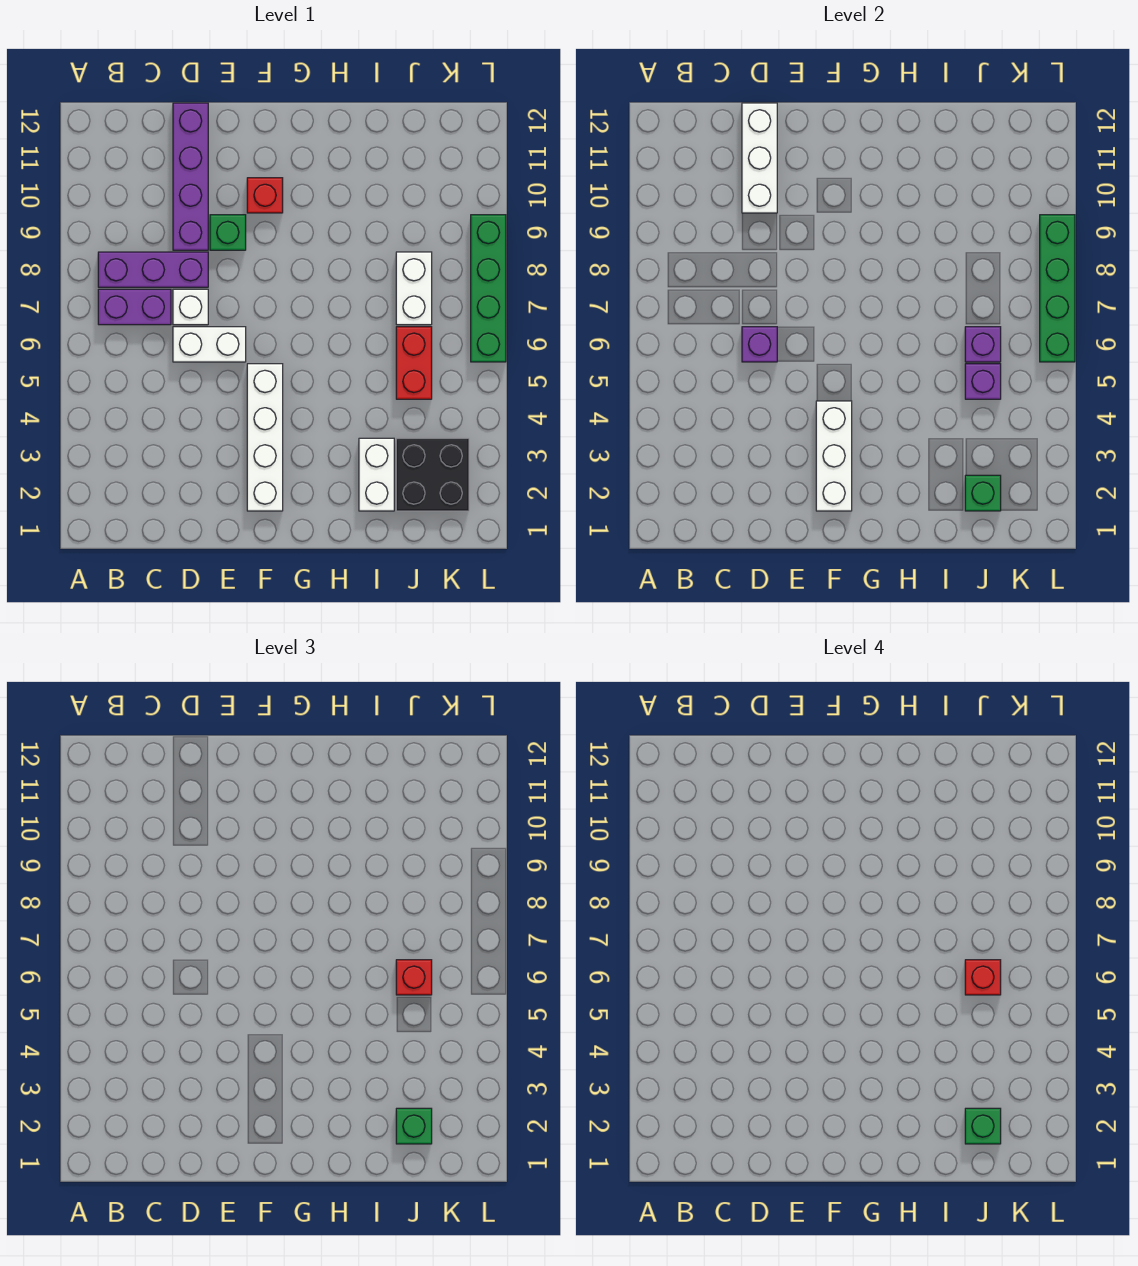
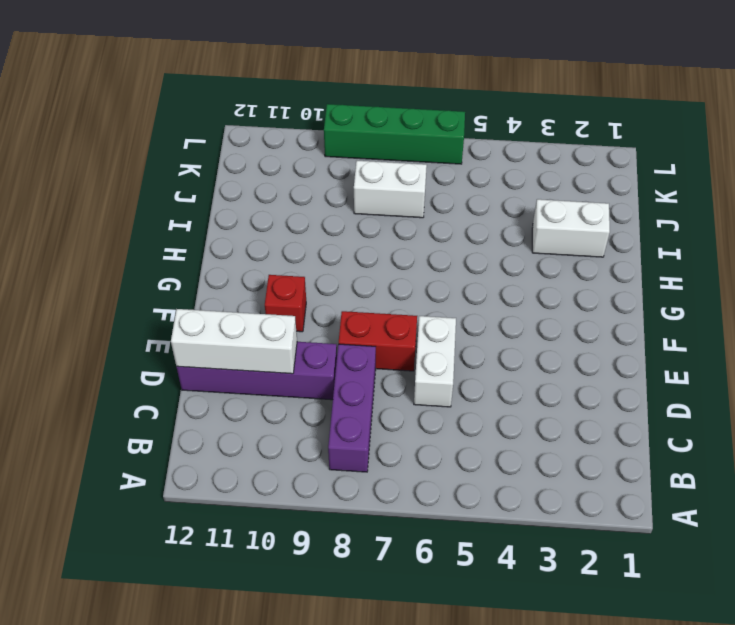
red brick E7:E8 level 1 -> red brick J5:J6 level 1
none -> purple brick B7:C7 level 1
none -> white brick D7 level 1
none -> green brick E9 level 1

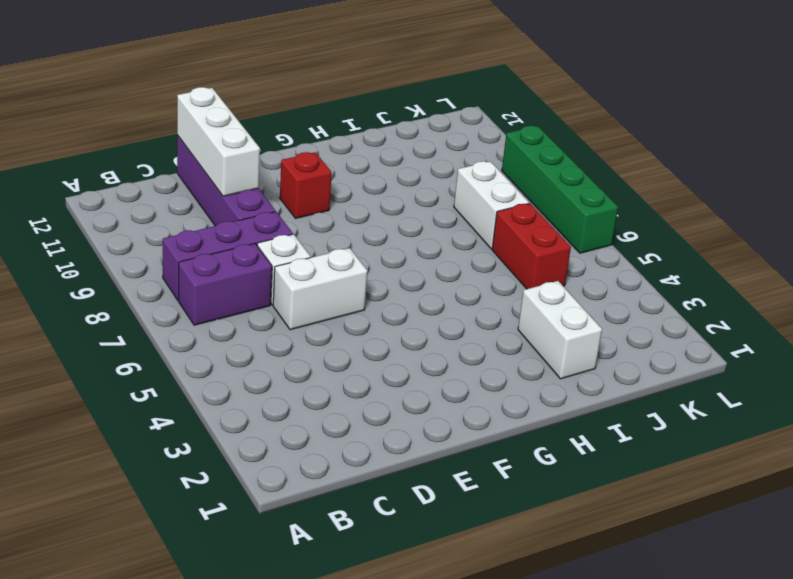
none -> green brick E9 level 1
none -> white brick F2:F5 level 1
none -> black brick J2:K3 level 1

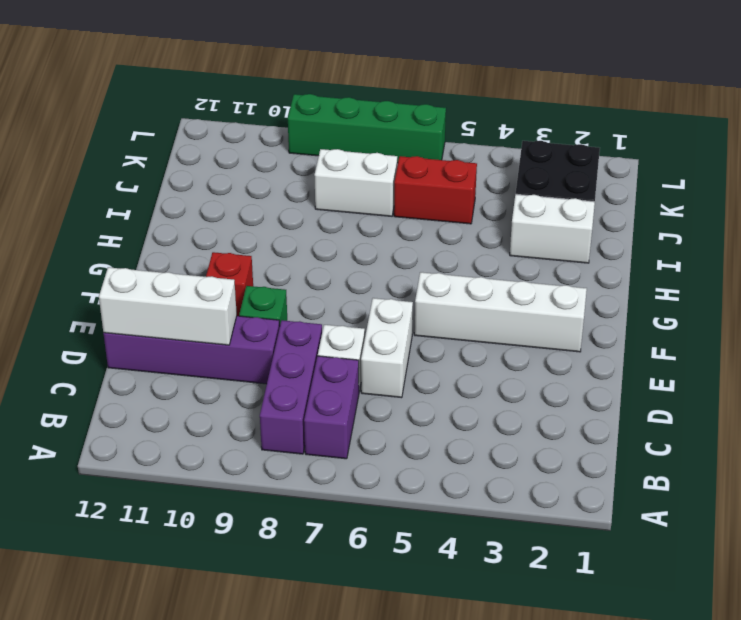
none -> purple brick D6 level 2
none -> white brick F2:F4 level 2
none -> green brick J2 level 2

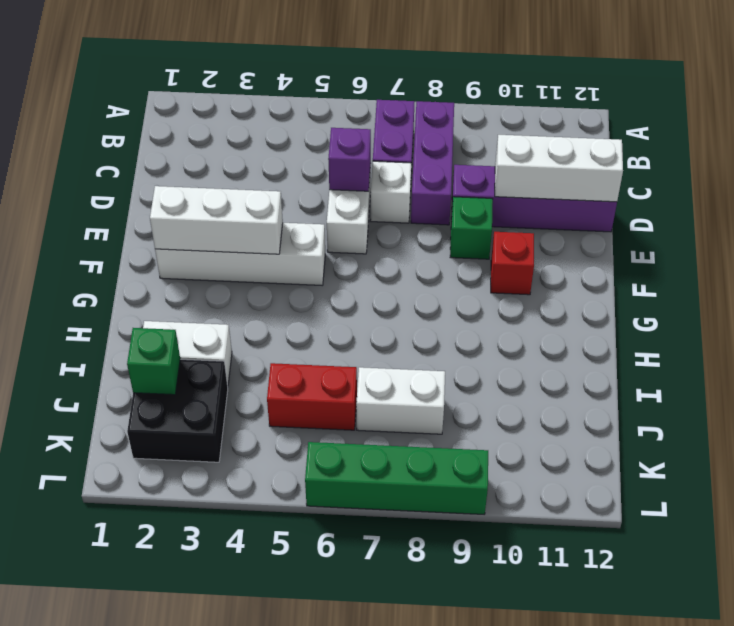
none -> purple brick J5 level 2
none -> purple brick J6 level 2
none -> green brick L6:L9 level 2

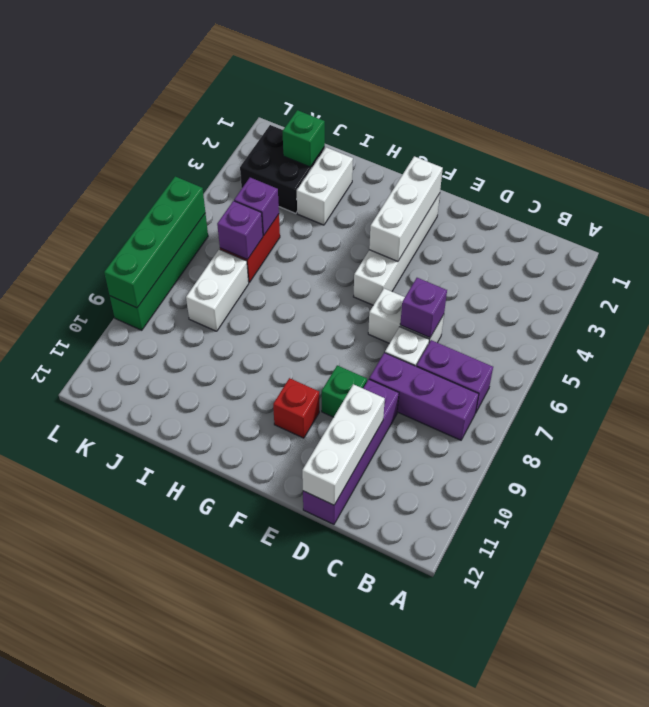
none -> green brick J2 level 3
none -> red brick J6 level 3
none -> green brick J2 level 4

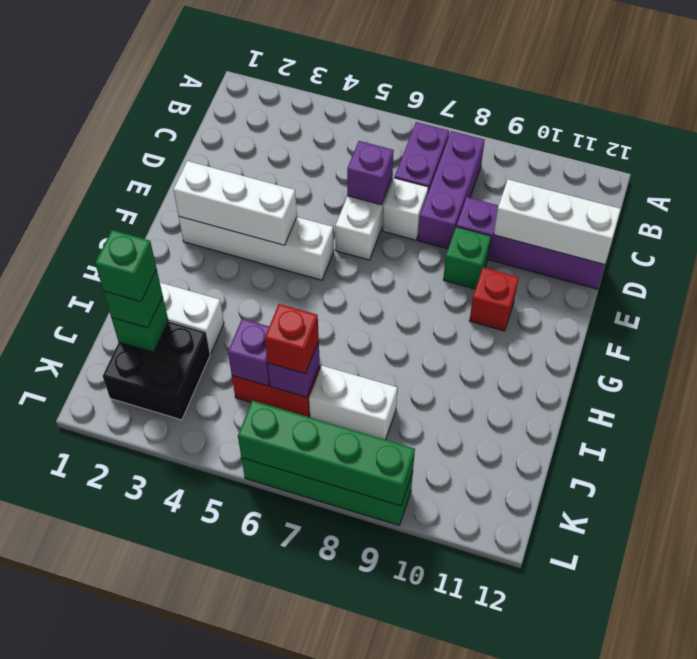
none -> red brick J6 level 4

